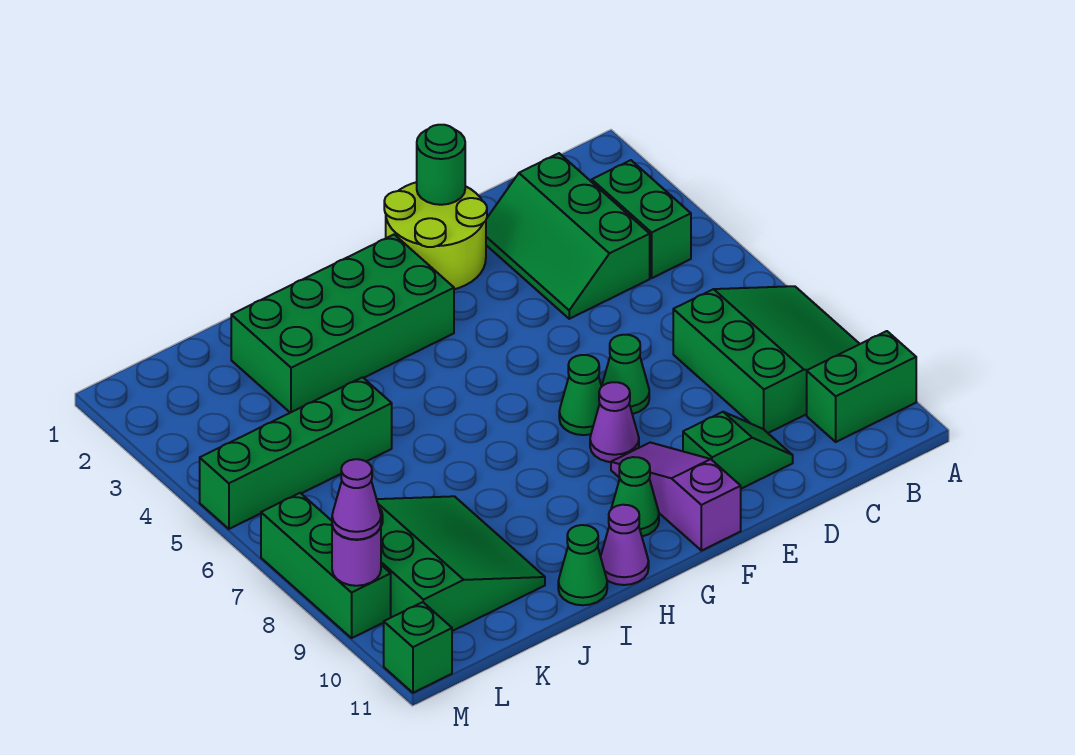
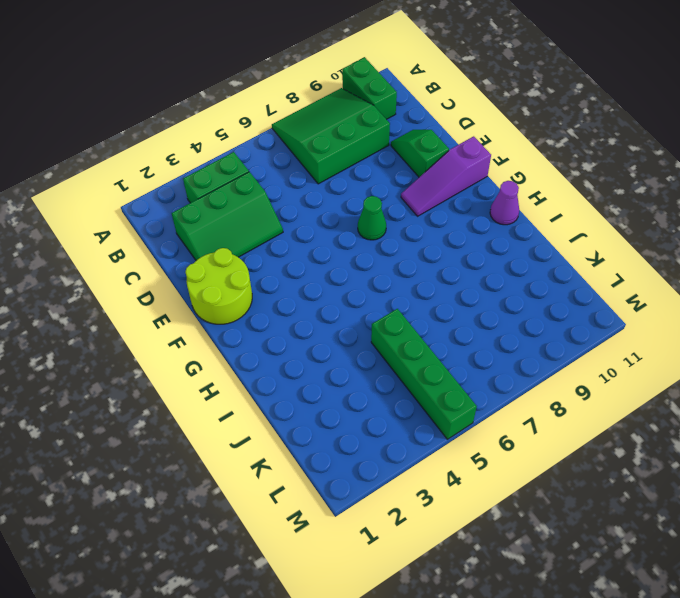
none -> green cone E7 level 1
none -> purple cone F8 level 1
none -> green brick G2:J3 level 1

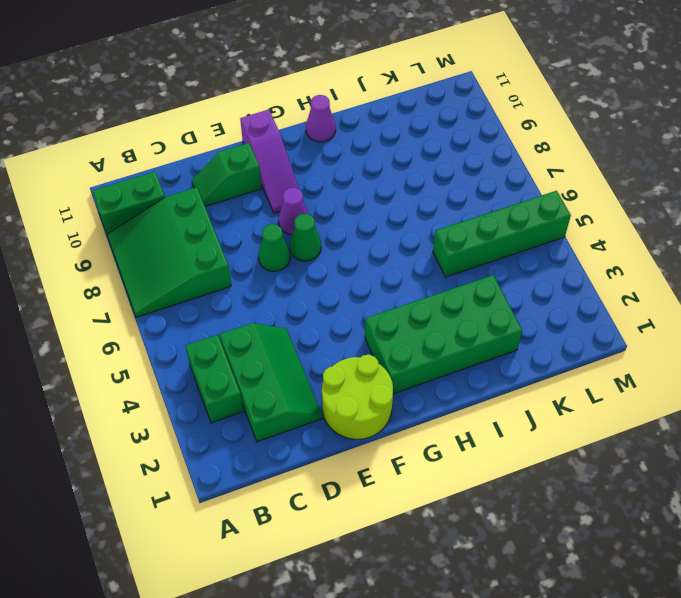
none -> green cone G10 level 1
none -> green cone I11 level 1
none -> green slope J8:L10 level 1 top L

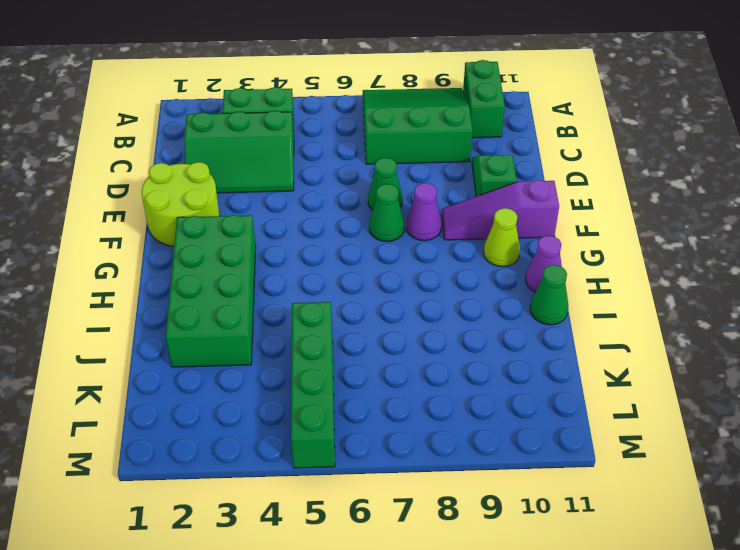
lime cone G10 level 1 -> green cone G10 level 1
none -> green slope J8:L10 level 1 top L
none -> green brick M7:M9 level 1
none -> green brick M11 level 1

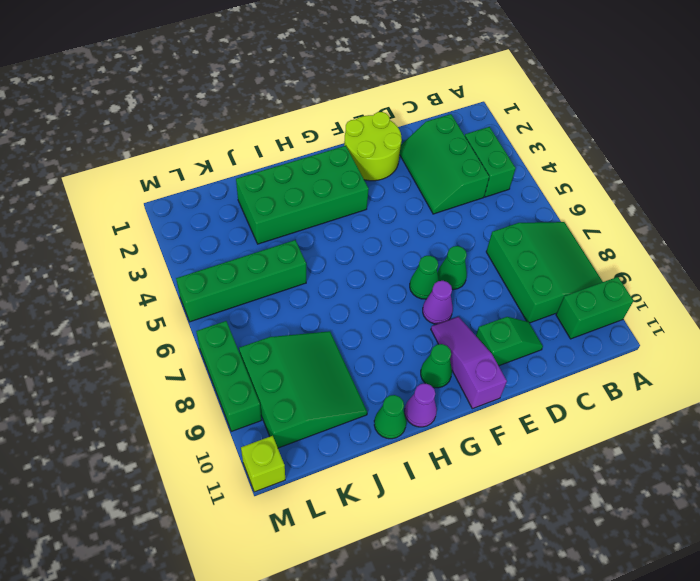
lime brick M11 level 1 -> green brick M11 level 1
none -> green round brick E1 level 2
none -> purple round brick M9 level 2
none -> purple cone M9 level 3

